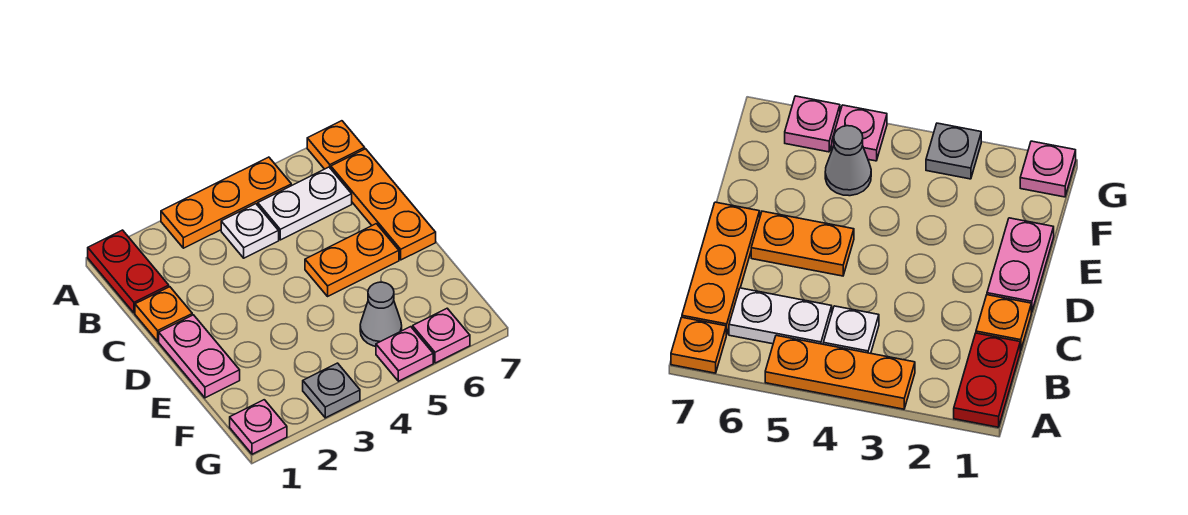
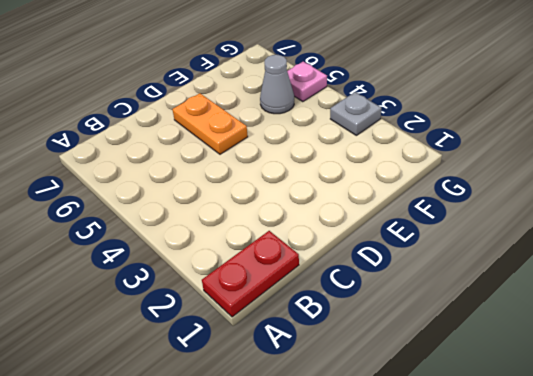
none -> orange plate A3:A5 level 1
none -> orange plate A7 level 1
none -> white plate B4 level 1

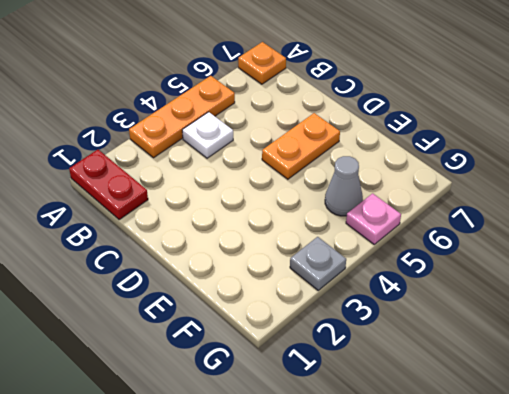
none -> white plate B5:B6 level 1
none -> orange plate B7:D7 level 1
none -> orange plate C1 level 1

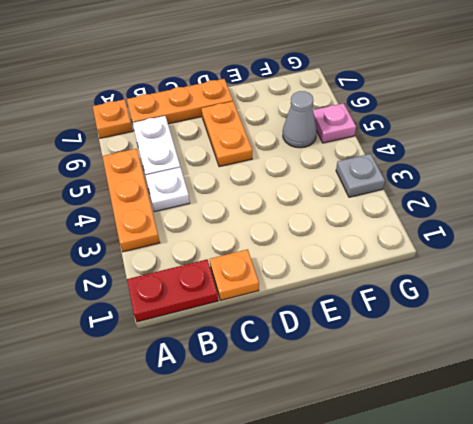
none -> pink plate D1:E1 level 1
none -> pink plate G1 level 1
none -> pink plate G6 level 1

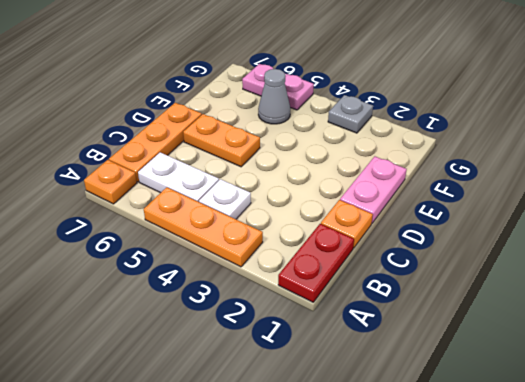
none -> pink plate G1 level 1

